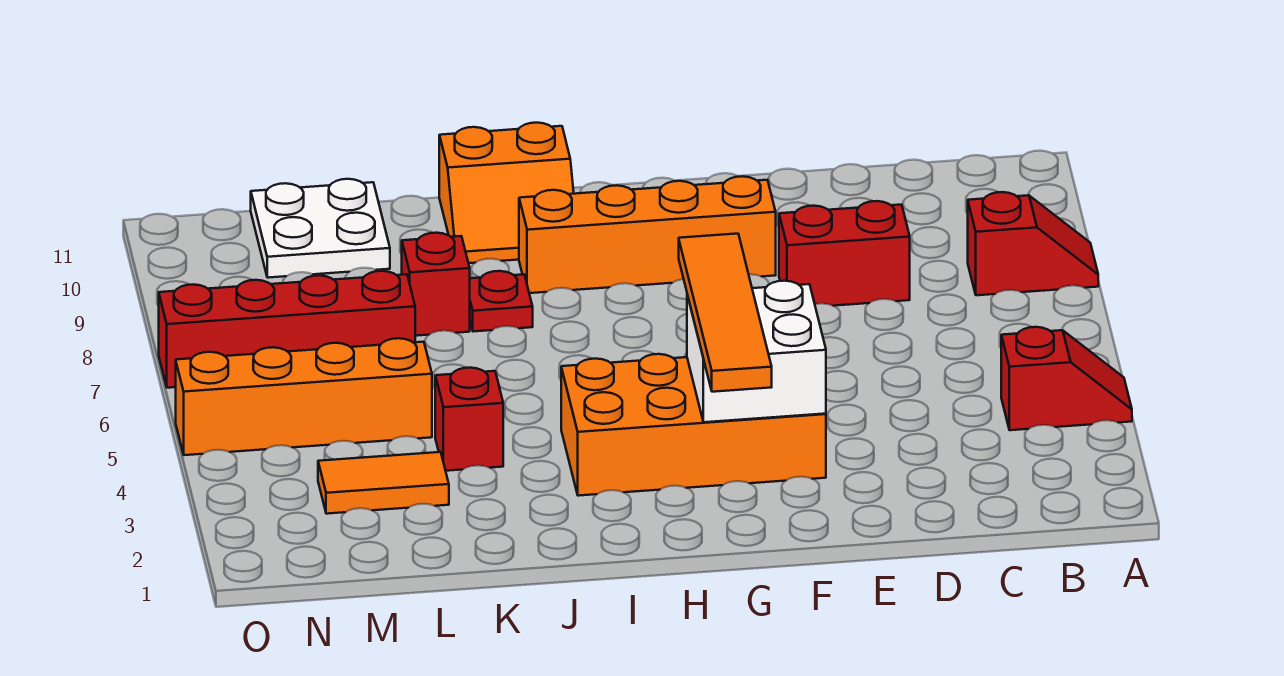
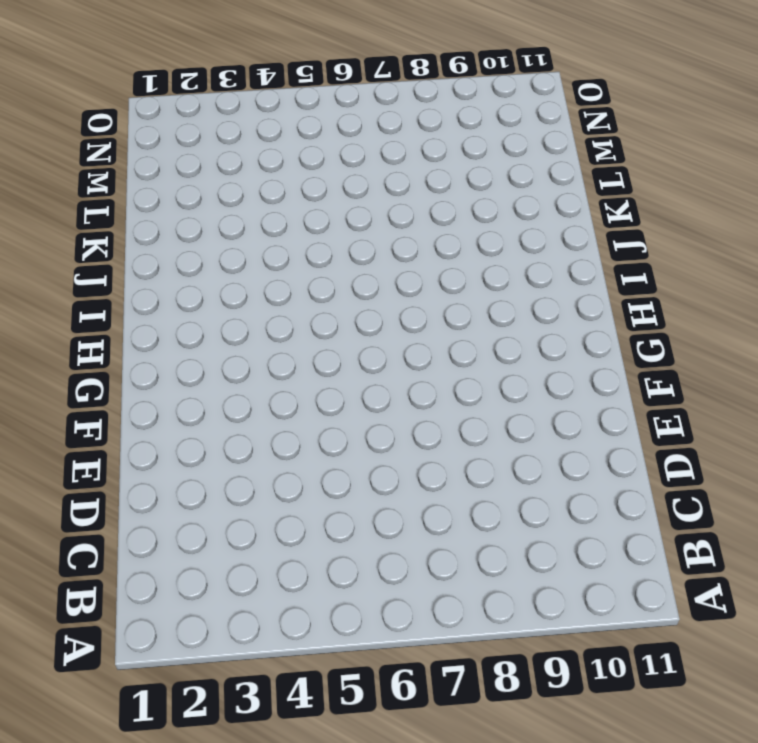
none -> red slope A4:B4 level 1 top B
none -> red slope A8:B8 level 1 top B
none -> red brick D8:E8 level 1

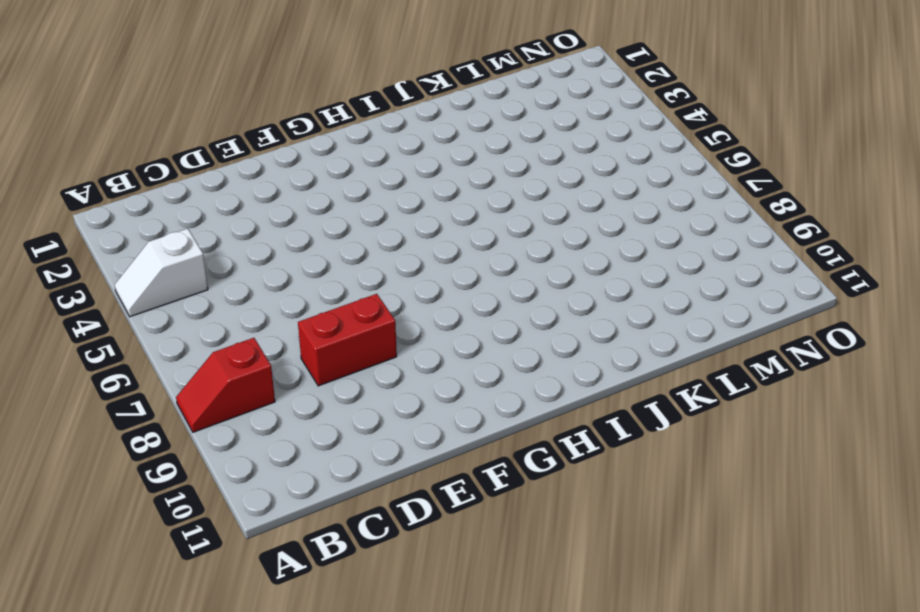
white slope A4:B4 level 1 top B -> red slope A4:B4 level 1 top B
none -> orange brick F3:I4 level 1
none -> orange brick F9:I9 level 1
none -> orange slope I10:J11 level 1 top 11

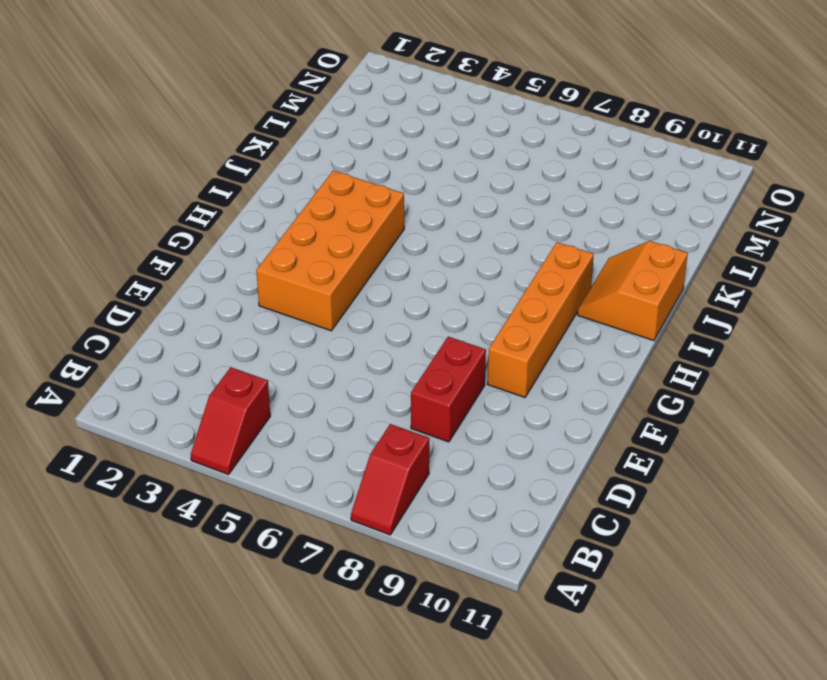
none -> red plate J8 level 1
none -> red brick K4 level 1
none -> red brick K8 level 1

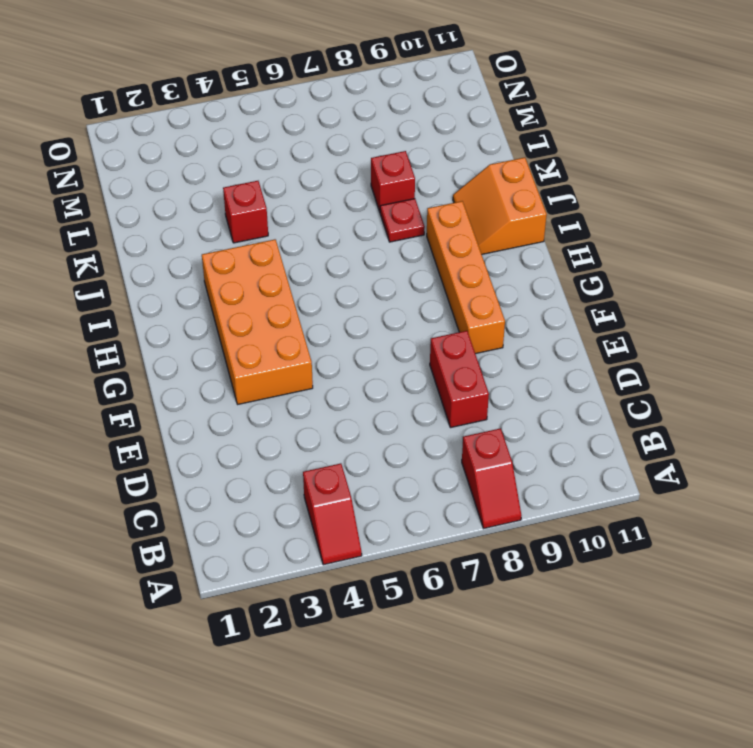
none -> orange tile L3:M3 level 1
none -> orange brick L5:O5 level 1
none -> red brick L7:O7 level 1

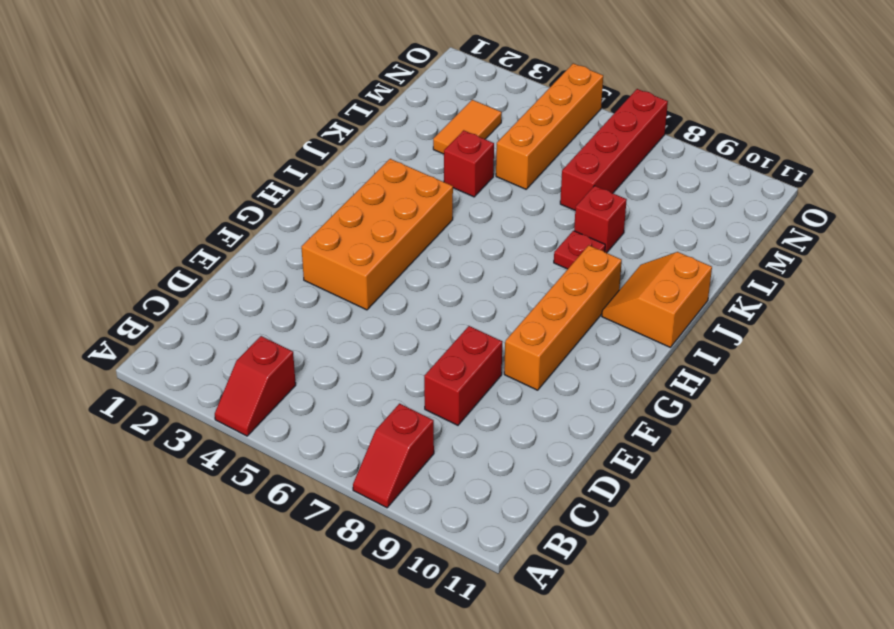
none -> white plate L10:M11 level 1
none -> white brick F3:G4 level 2
none -> orange tile G2:G5 level 3

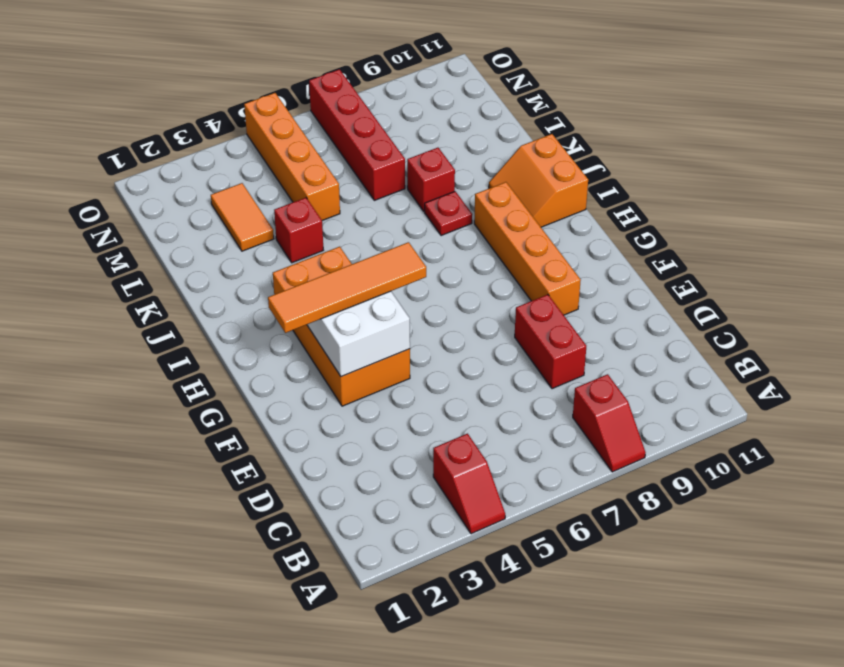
none -> white plate L10:M11 level 1

